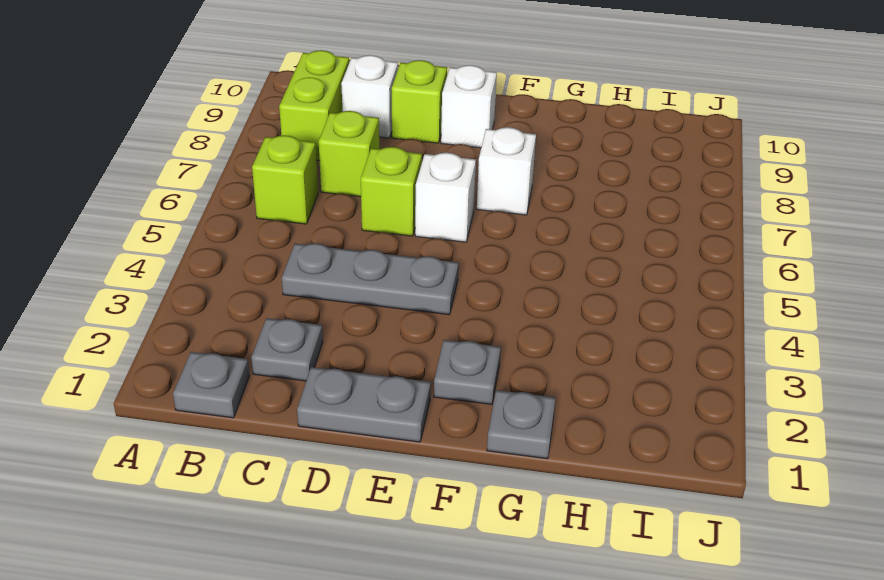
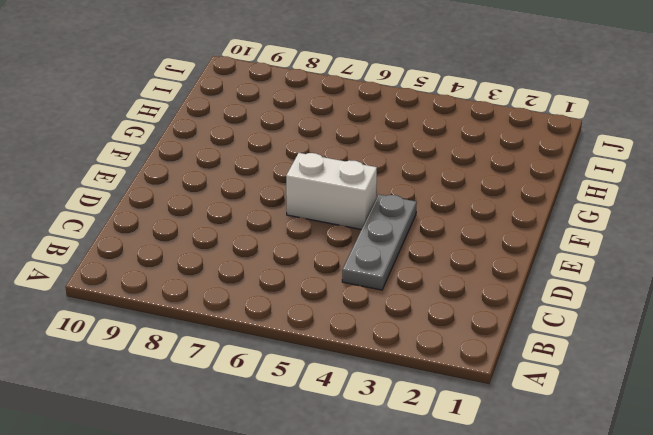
white brick E5:E6 level 1 -> white brick E6 level 1
none -> grey plate B1 level 1
none -> lime brick B6 level 1
none -> lime brick B8:B9 level 1

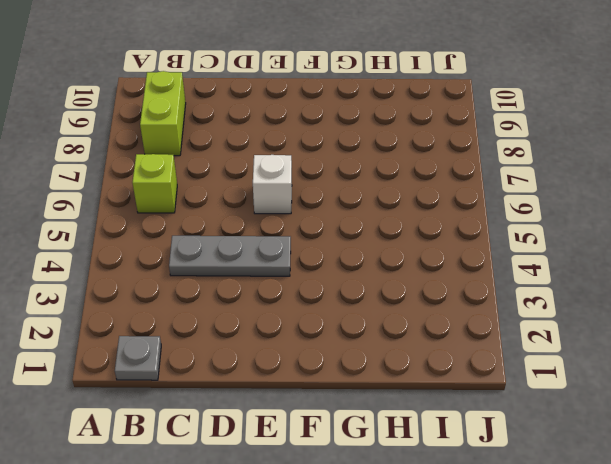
none -> grey plate C2 level 1
none -> lime brick C7 level 1
none -> white brick C9 level 1

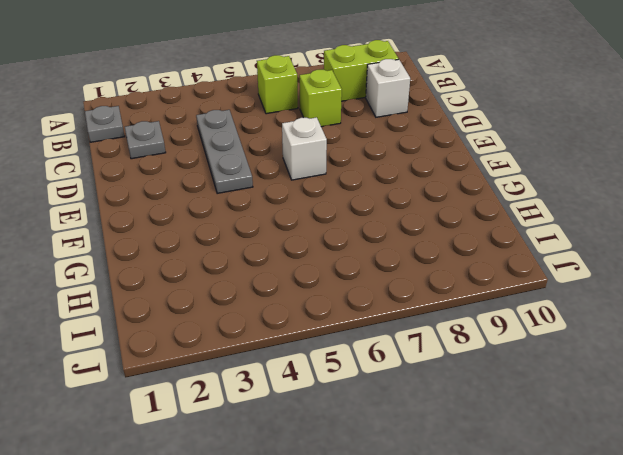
none -> grey plate D1:E1 level 1
none -> lime brick D6 level 1
none -> lime brick D9 level 1

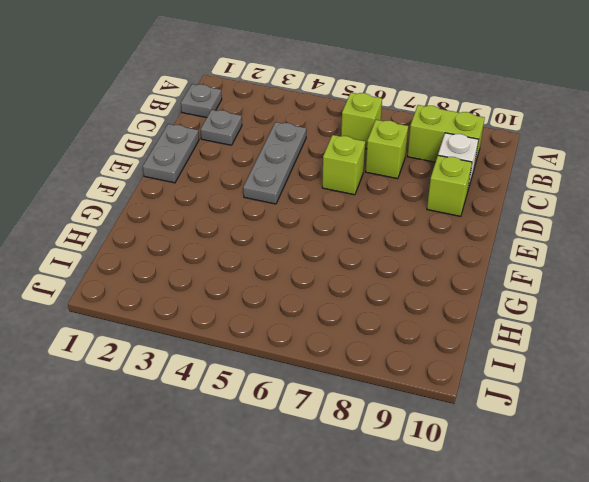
none -> white brick E6 level 1
none -> white brick E9 level 1
none -> grey plate F2 level 1

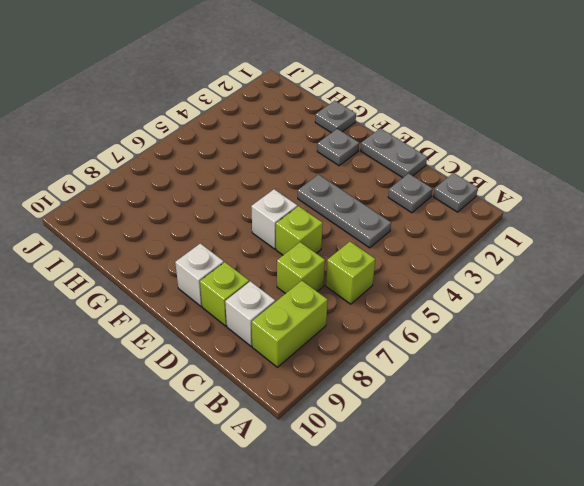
none -> white brick F7 level 1

